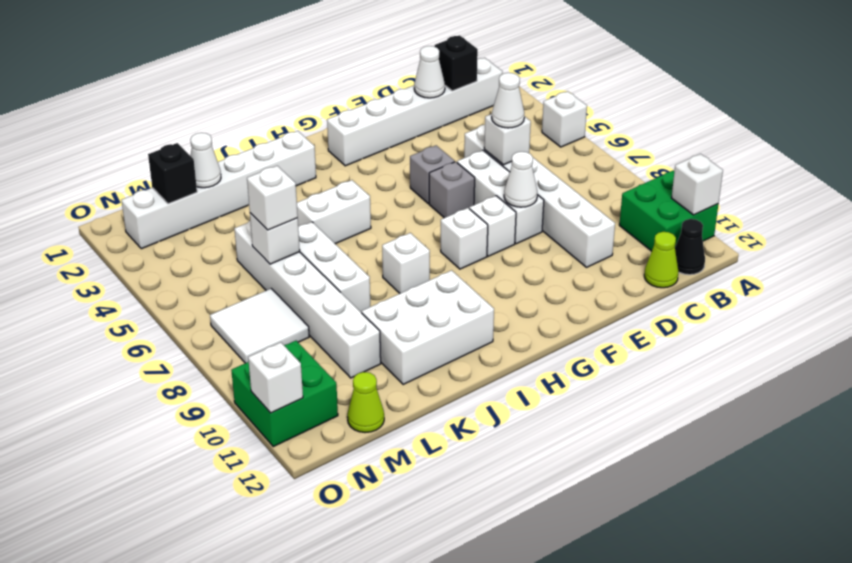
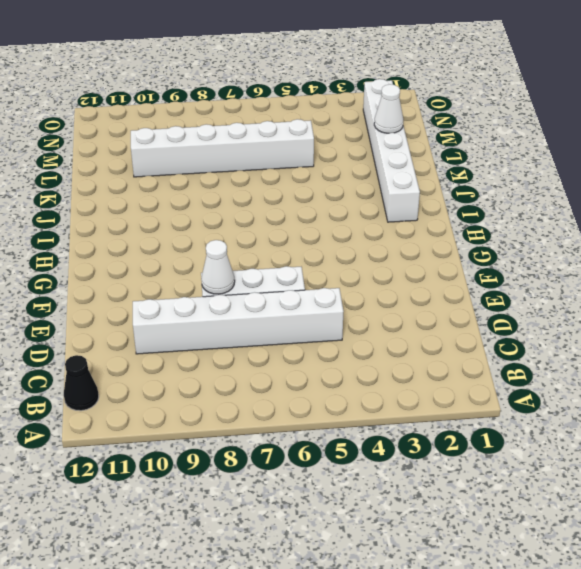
none -> white brick A5 level 1
none -> green brick A10:B11 level 1
none -> white brick B2:G2 level 1
none -> lime cone C12 level 1

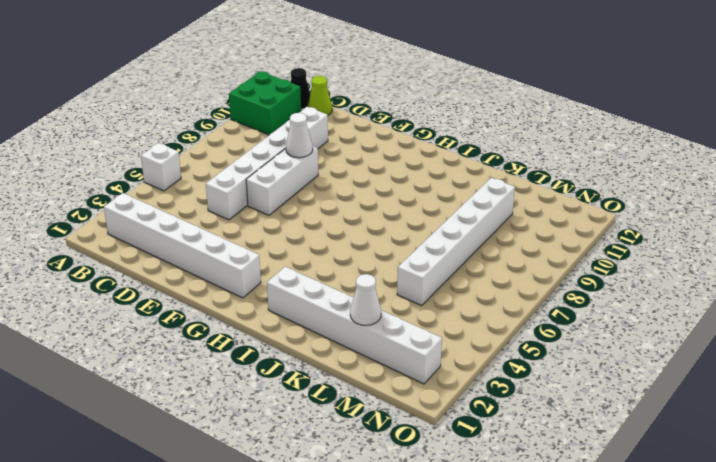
none -> grey brick F5 level 1
none -> grey brick F6 level 1
none -> white brick F8 level 1
none -> white brick G8 level 1

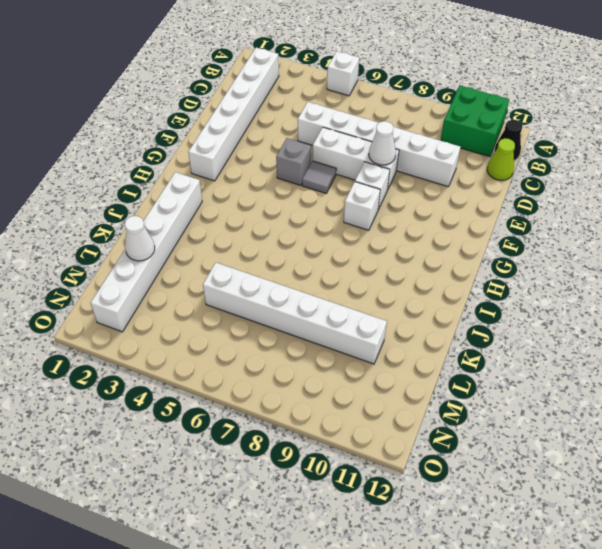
grey tile F6 level 1 -> grey brick F6 level 1
none -> white brick I5:J5 level 1
none -> white brick I8 level 1
none -> white brick I10:K11 level 1
none -> white brick K6:K8 level 1

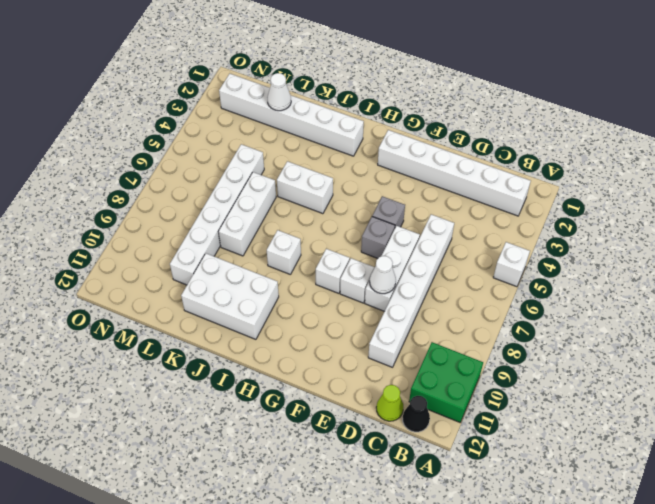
none -> white tile M7:N8 level 1
none -> lime cone M12 level 1
none -> green brick N10:O11 level 1
none -> white brick A11 level 2

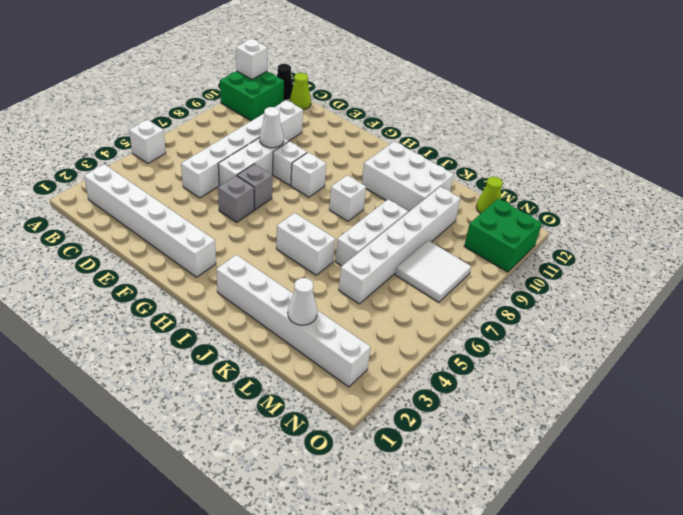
none -> black brick C2 level 2
none -> white cone D2 level 2
none -> white brick D6 level 2
none -> white brick L6 level 2

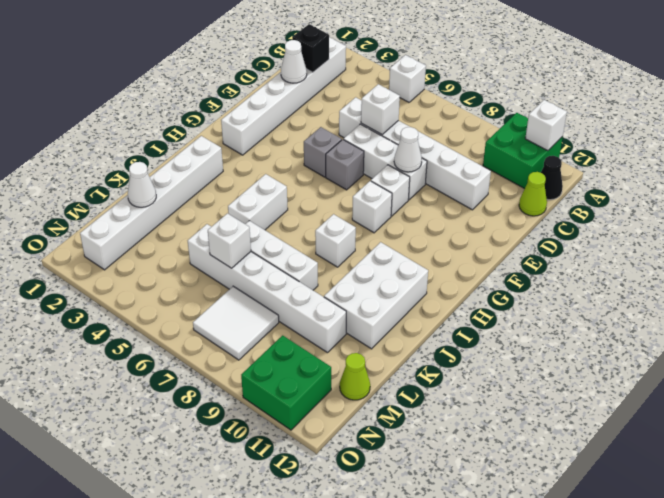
none -> black brick M2 level 2
none -> white brick O11 level 2
none -> white cone D6 level 3
none -> white brick L6 level 3

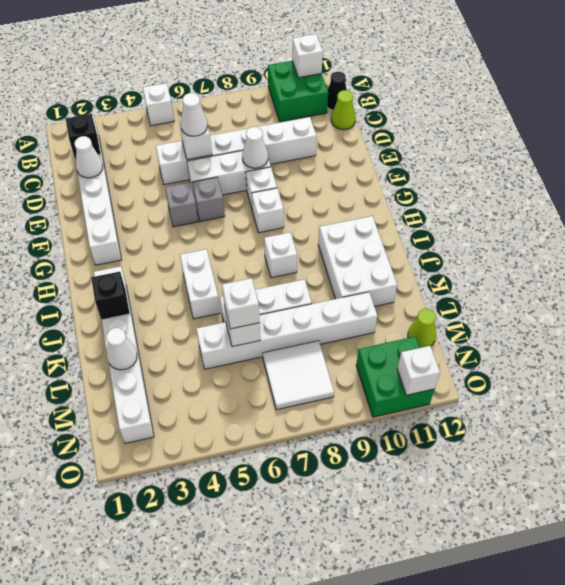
black brick J2 level 2 -> black brick M2 level 2

